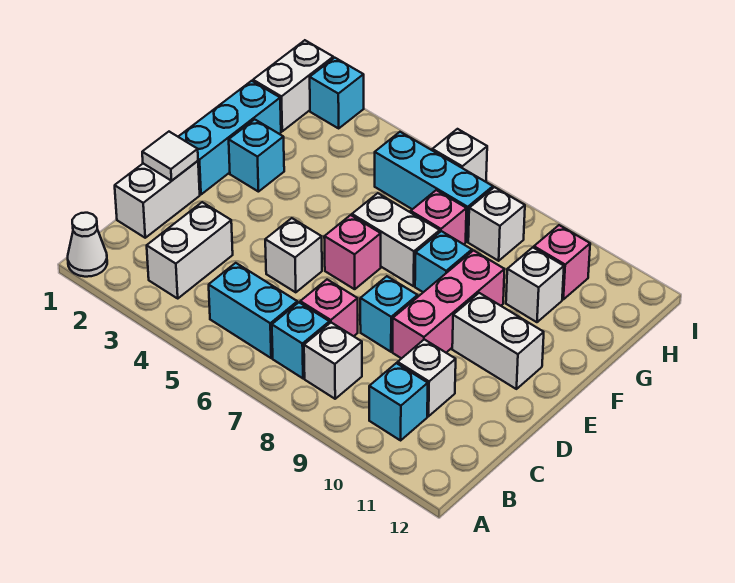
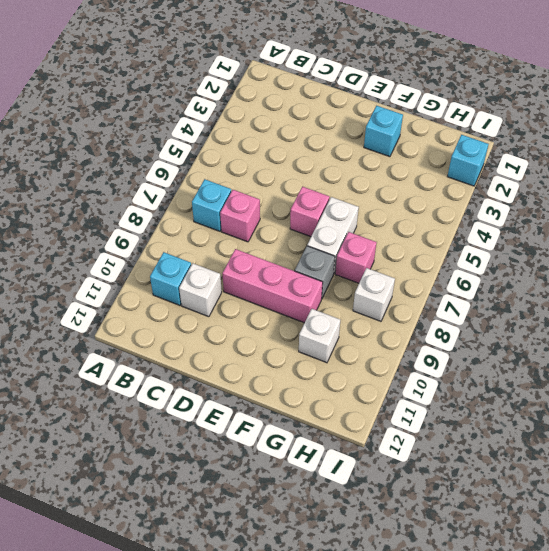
grey brick F8 level 1 -> cyan brick F8 level 1
none -> white cone A1 level 1
none -> white brick B3:C3 level 1
none -> cyan brick B5:B6 level 1

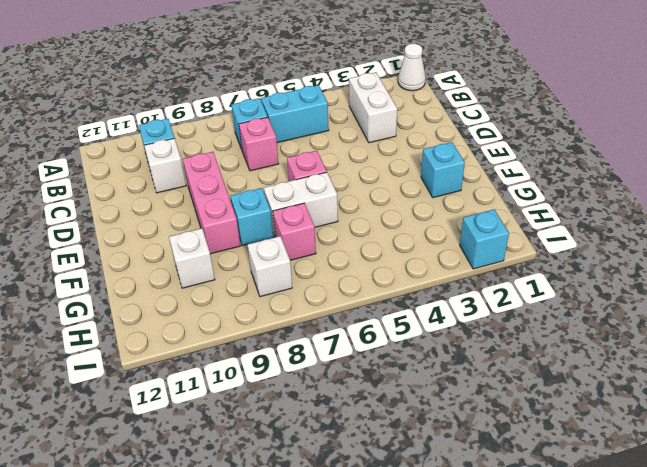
none -> white brick B8 level 1
none -> white brick C1:D1 level 1
none -> white brick D5 level 1

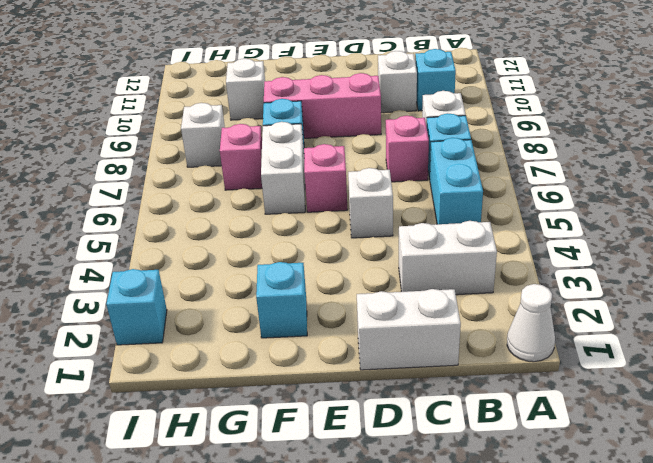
none -> cyan brick D8 level 1
none -> cyan brick E1:G1 level 1
none -> white brick E10:E11 level 1

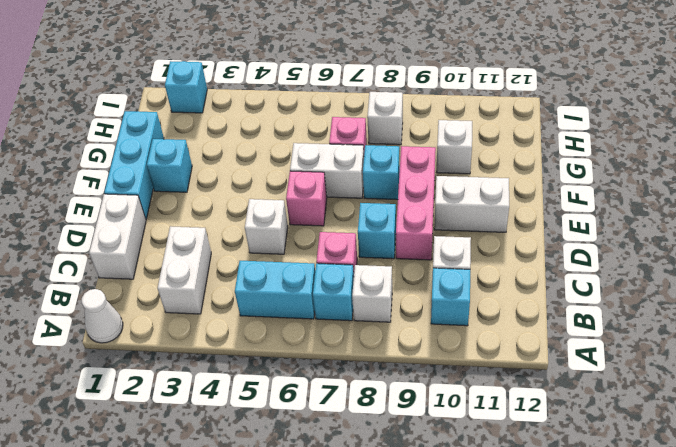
none -> white brick H1:I1 level 1
none -> cyan brick H5:H7 level 1
none -> pink brick H10 level 1

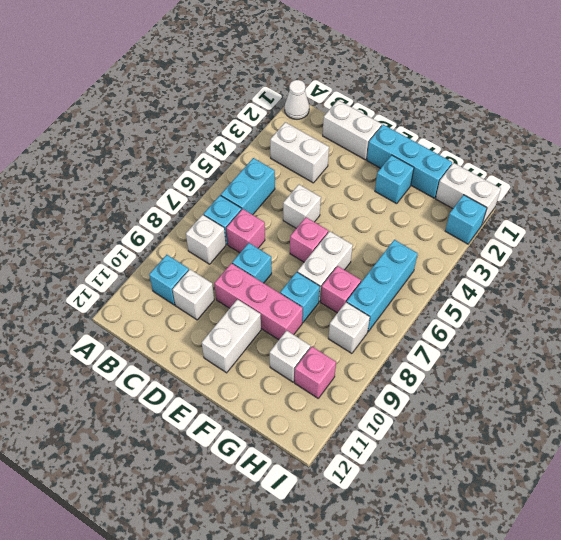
none -> white brick I6 level 1
none -> white tile D1 level 2

